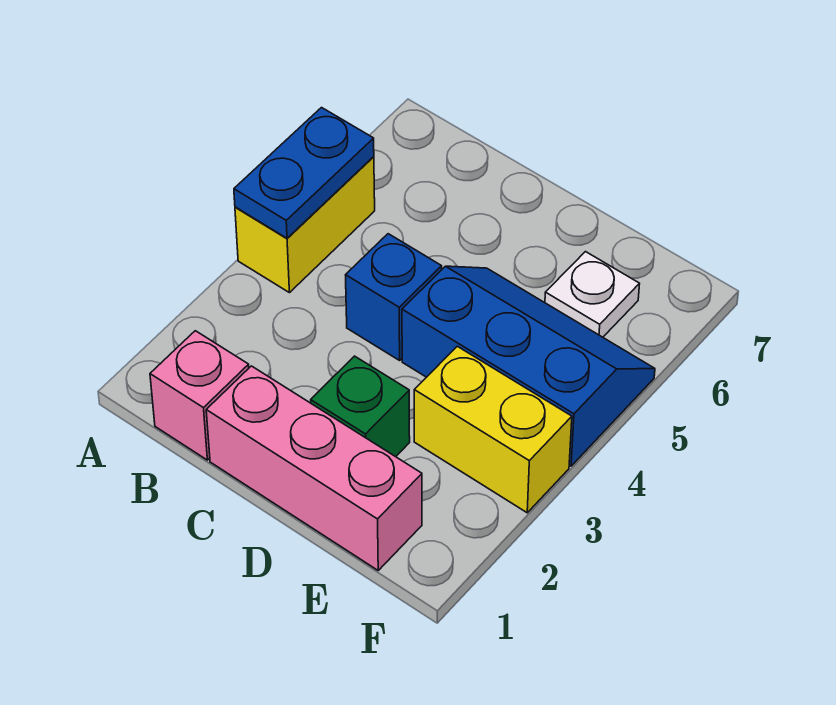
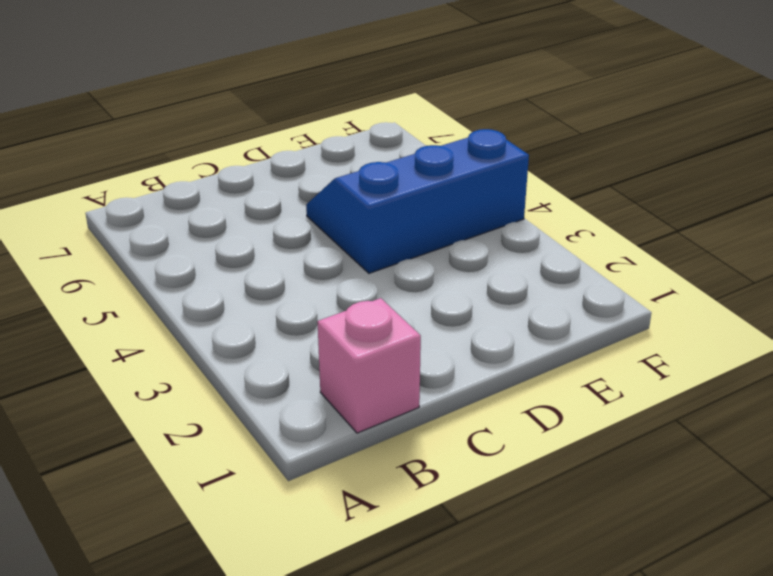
none -> yellow brick A4:A5 level 1
none -> pink brick C1:E1 level 1

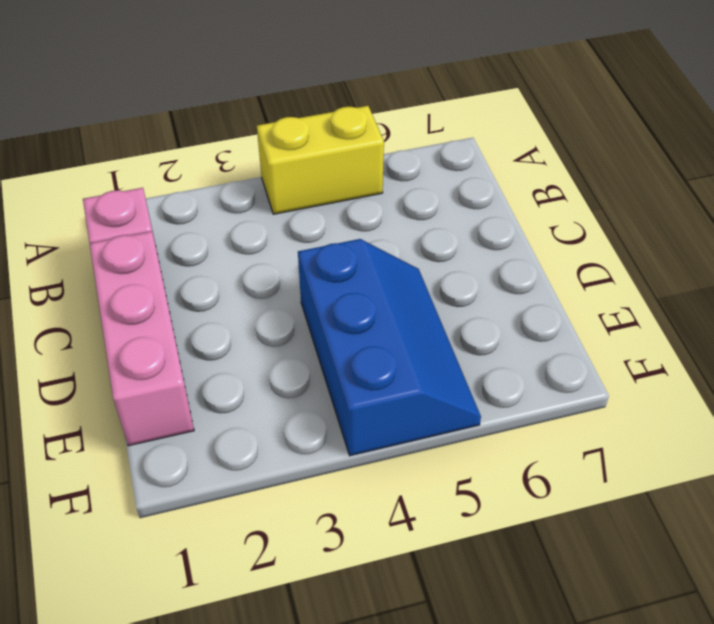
none -> blue brick C4 level 1
none -> green brick D2 level 1

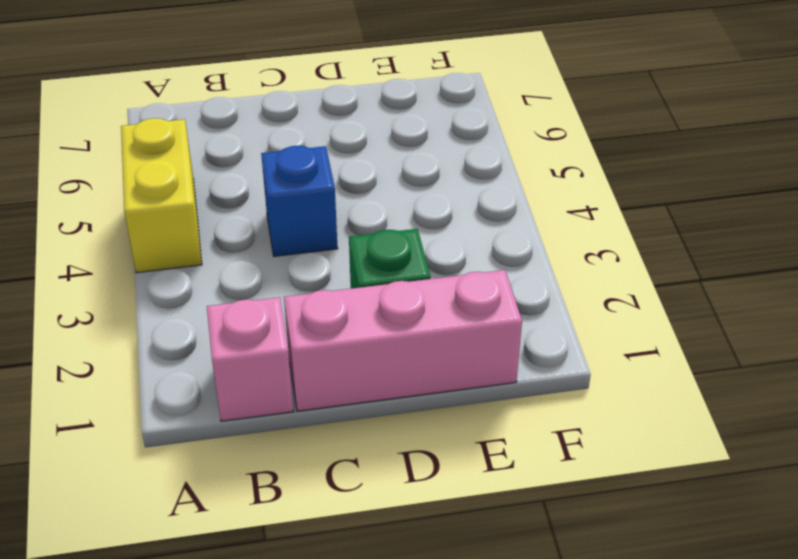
none -> blue slope D4:F5 level 1 top 4
none -> yellow brick E3:F3 level 1

